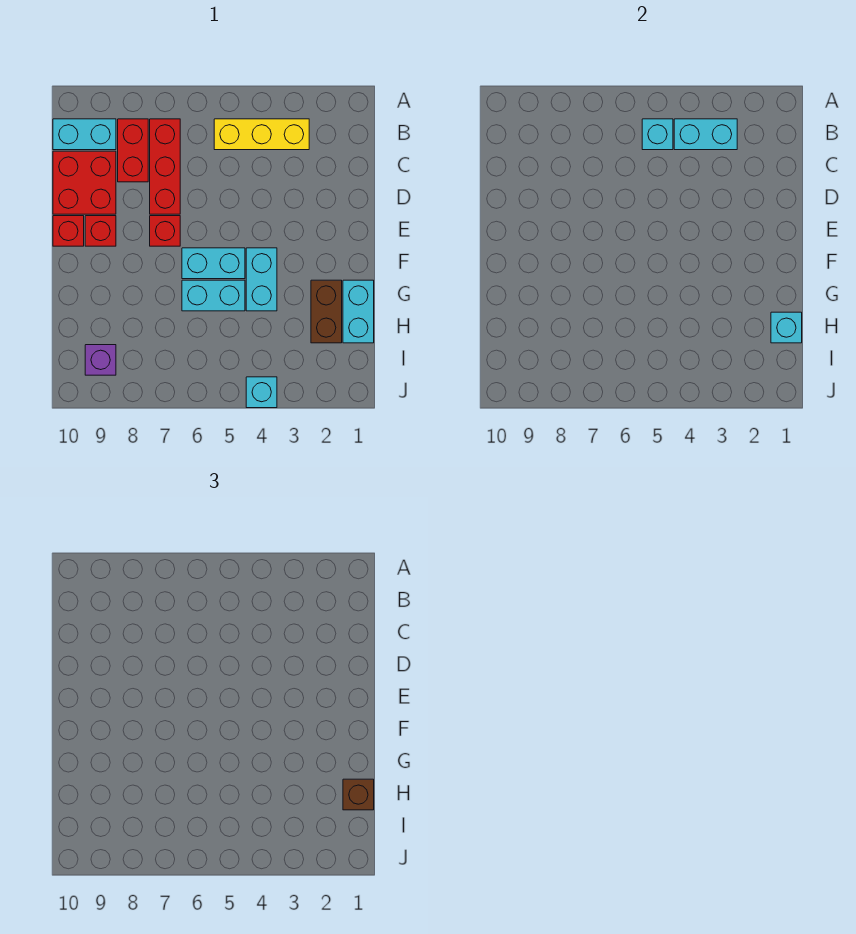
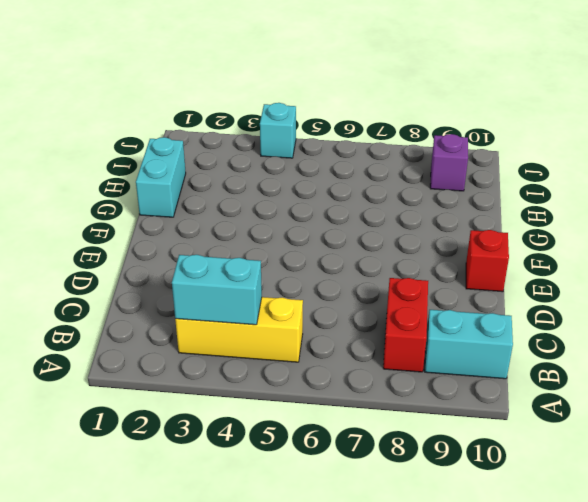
none -> red brick B7:D7 level 1
none -> red brick C9:D10 level 1
none -> red brick E7 level 1

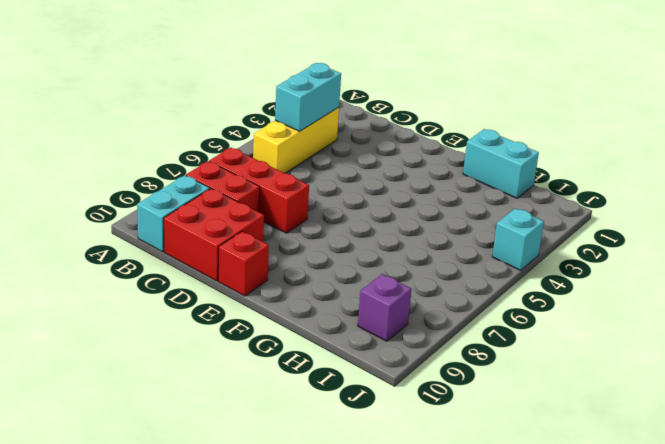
none -> red brick E7 level 1
none -> red brick E9 level 1
none -> cyan brick F4:G4 level 1

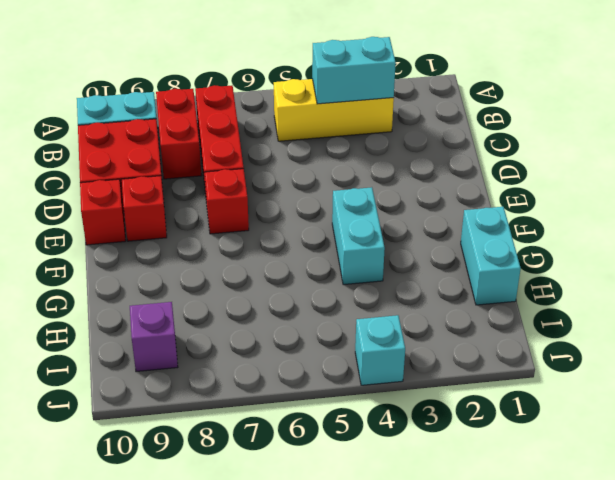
none -> cyan brick F5:F6 level 1
none -> brown brick G2:H2 level 1
none -> cyan brick G5:G6 level 1

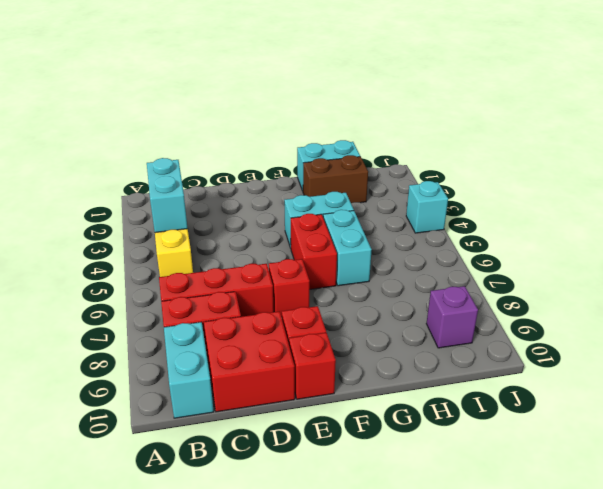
red brick F5:F6 level 1 -> cyan brick F5:F6 level 1
none -> cyan brick B5 level 2
none -> cyan brick H1 level 2
none -> brown brick H1 level 3

